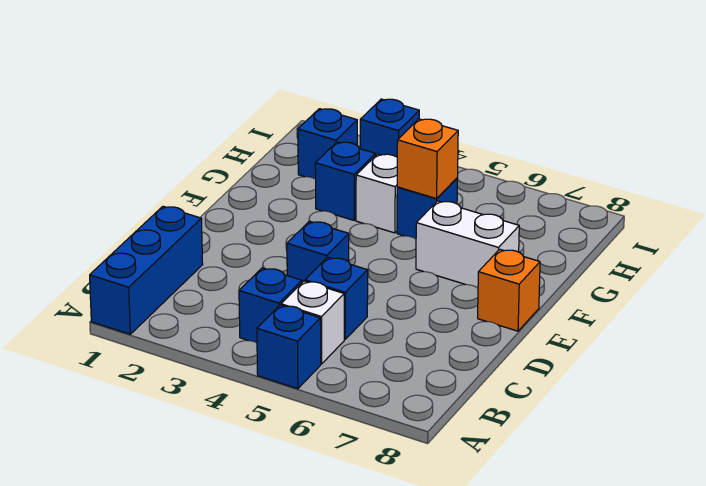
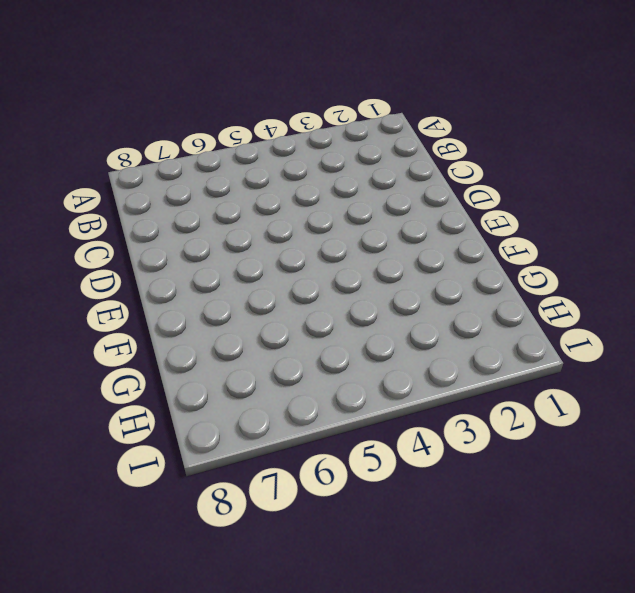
none -> blue brick A1:C1 level 1
none -> blue brick A5 level 1
none -> blue brick B4 level 1

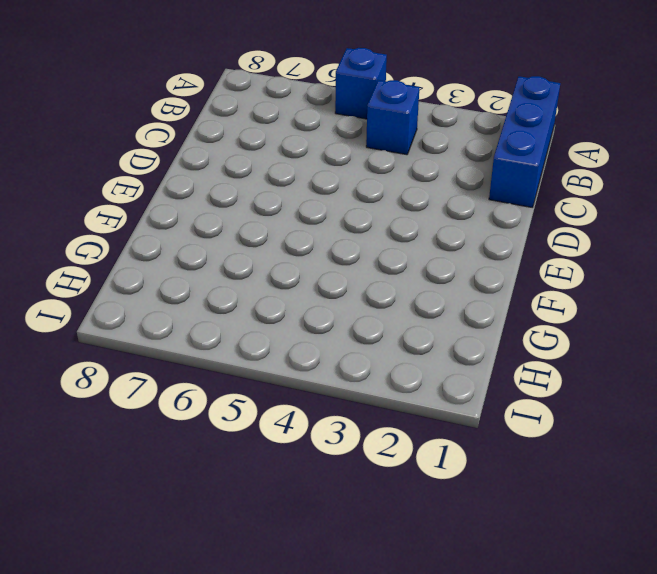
none -> white brick B5 level 1
none -> blue brick C5 level 1
none -> blue brick D4 level 1

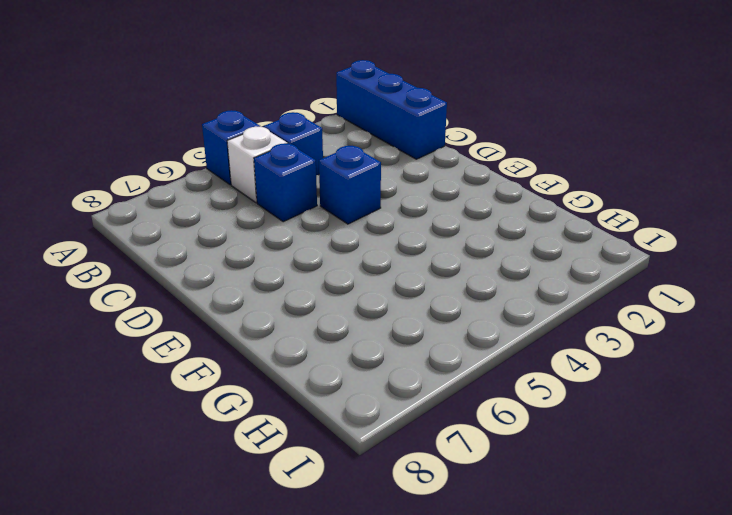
none -> orange brick E8 level 1
none -> white brick F6:F7 level 1
none -> blue brick G3 level 1

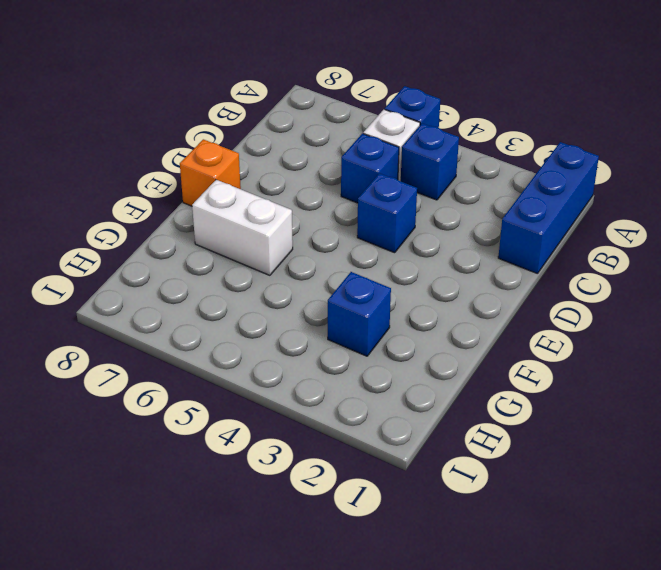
none -> white brick G4 level 1
none -> blue brick G5 level 1
none -> blue brick H2 level 1

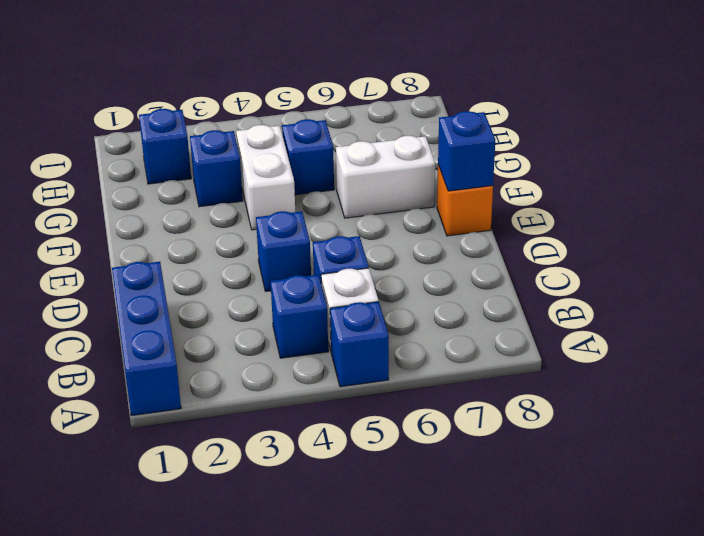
blue brick E8 level 2 -> blue brick I3 level 1
white brick F4:G4 level 1 -> white brick G4 level 1
none -> orange brick G5 level 2

